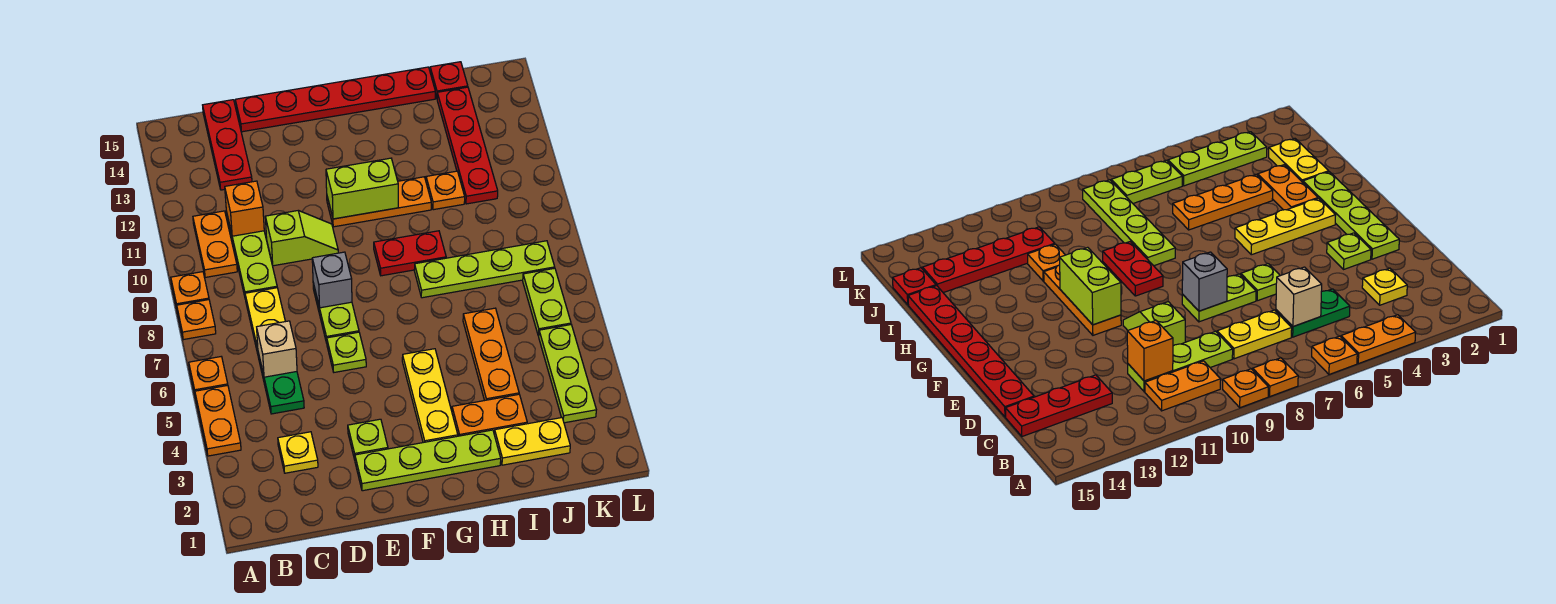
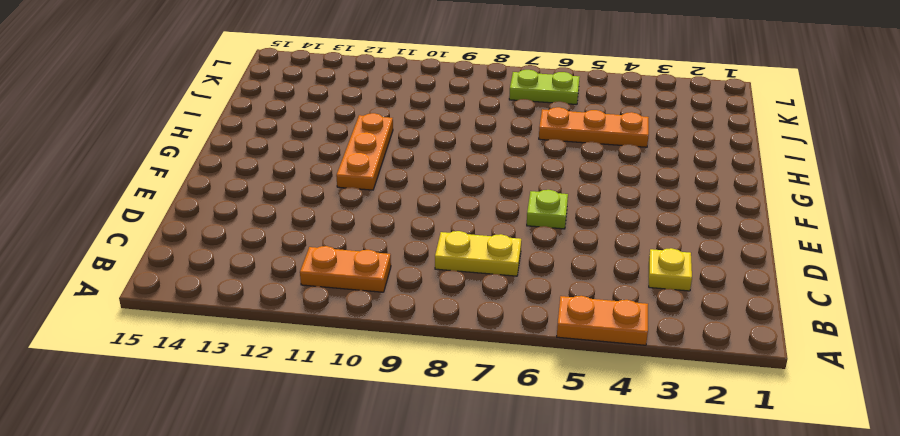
none -> orange plate A6 level 1
none -> orange plate A8 level 1
none -> orange plate A9 level 1
none -> green plate C5:C6 level 1

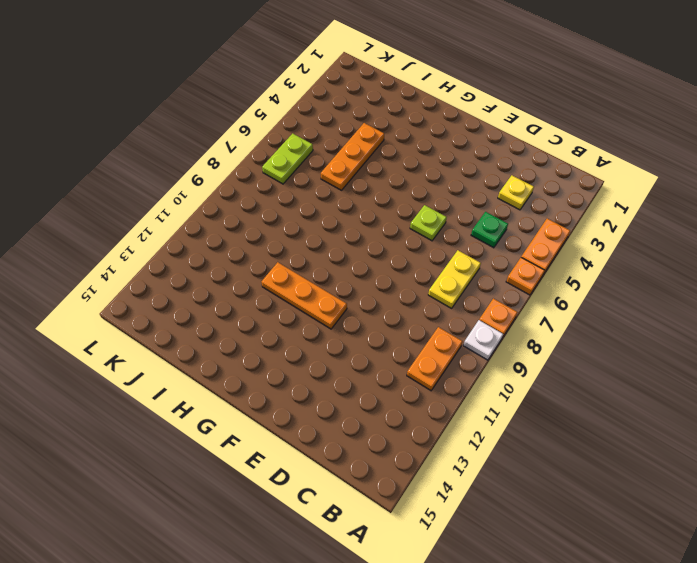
white plate A9 level 1 -> orange plate A9 level 1
green plate C5 level 1 -> green plate C5:C6 level 1
none -> lime plate C9:C11 level 1
none -> red plate C13:C15 level 1
none -> lime slope D10:E10 level 1 top D
none -> red plate D15:I15 level 1

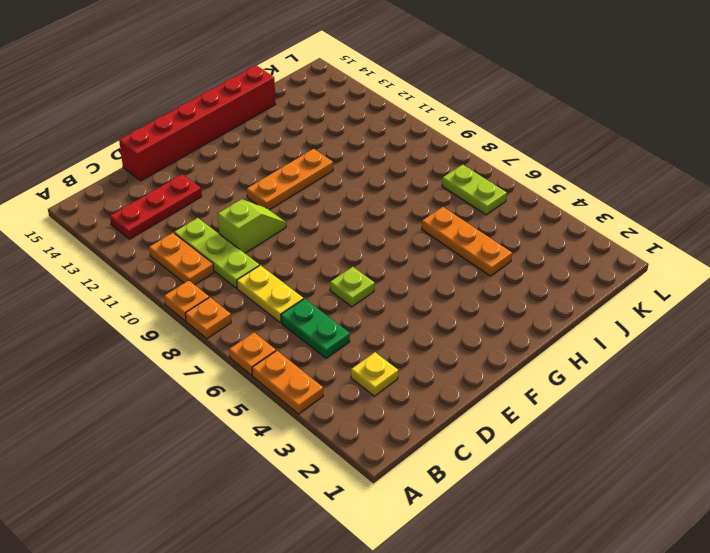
red plate B13:D13 level 1 -> red plate C13:C15 level 1
red brick D15:I15 level 1 -> red plate D15:I15 level 1
none -> lime plate E2:H2 level 1
none -> lime plate E3 level 1
none -> lime plate E7:E8 level 1
none -> yellow plate G3:G5 level 1

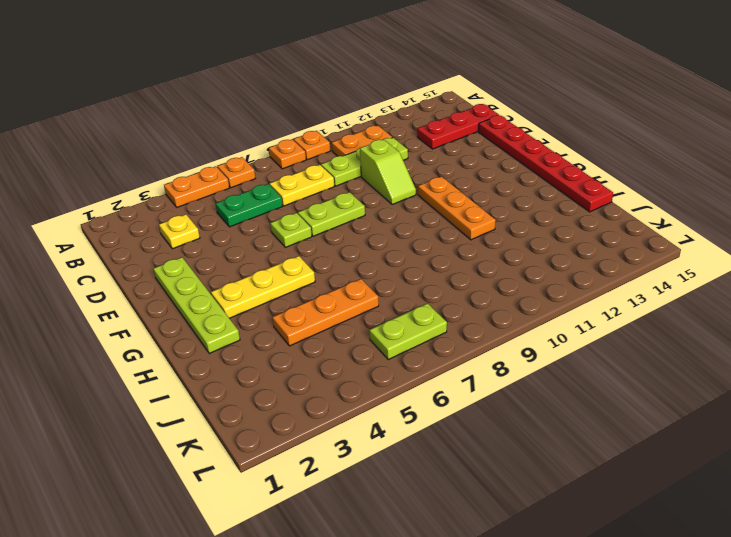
none -> lime plate E3 level 1
none -> red plate G9:H9 level 1
none -> orange plate H3:I3 level 1
none -> lime plate H8:K8 level 1

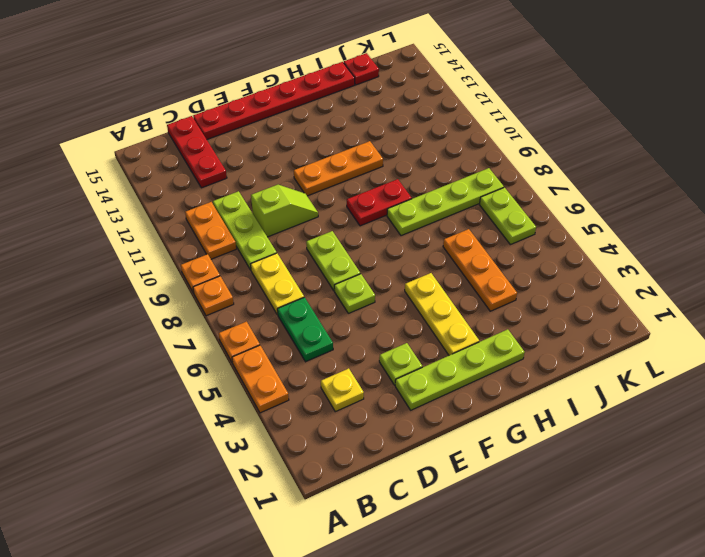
none -> orange plate H3:I3 level 1
none -> yellow plate I2:J2 level 1
none -> orange plate I11 level 1
none -> red plate J11:J14 level 1

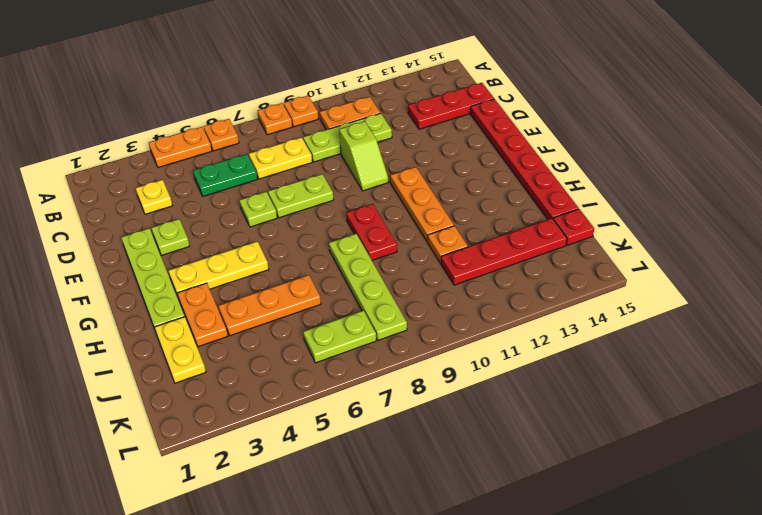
none -> lime plate K3:K5 level 1
none -> tan brick C6 level 2
none -> orange brick C11 level 2
none -> grey brick E8 level 2

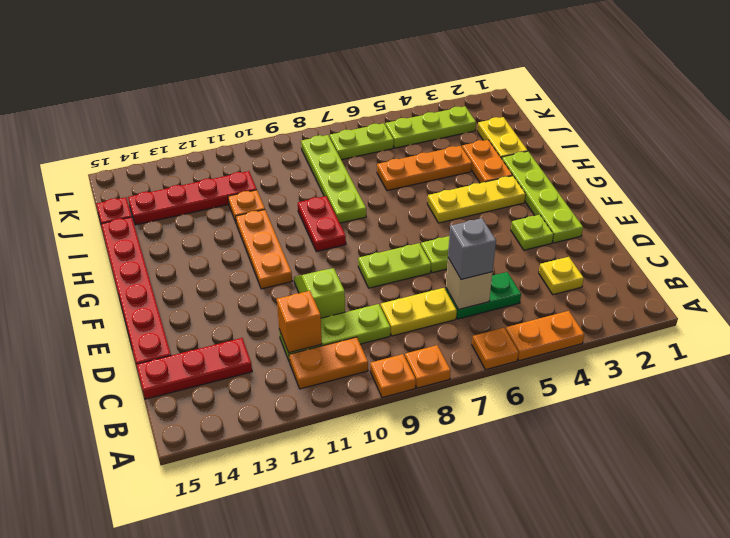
grey brick C6 level 3 -> grey brick E8 level 2
none -> lime brick F11:G11 level 2

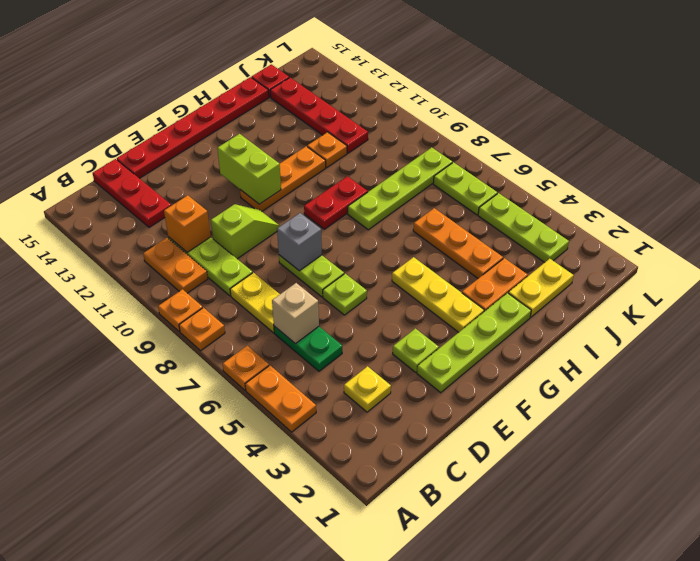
lime brick F11:F12 level 2 -> lime brick F11:G11 level 2

